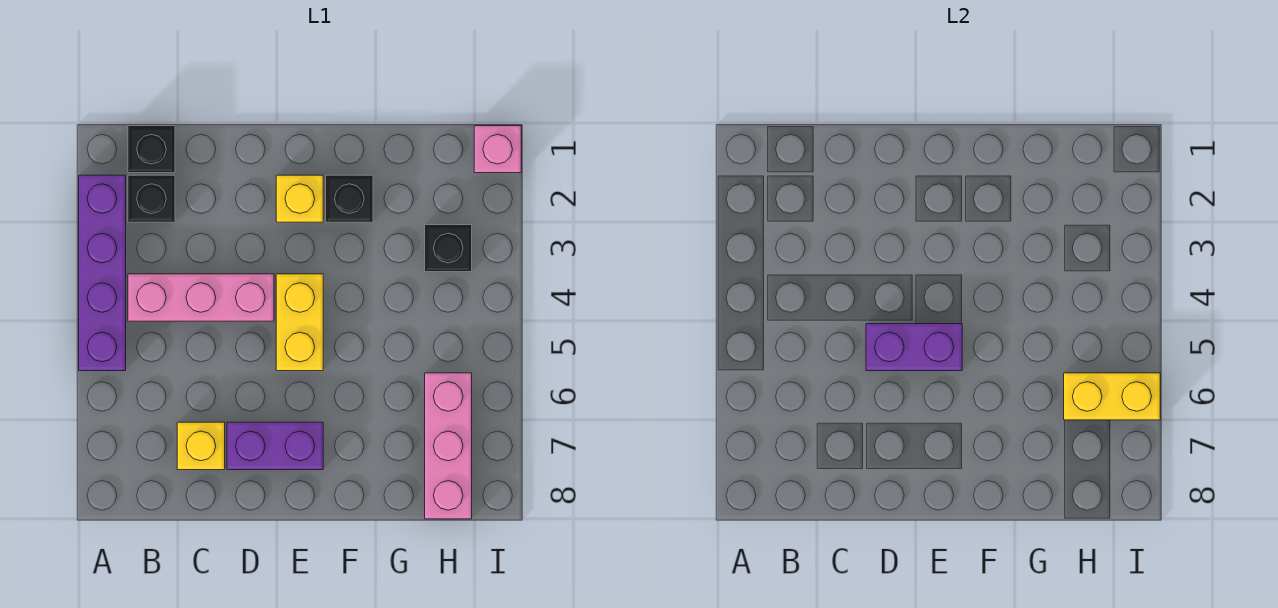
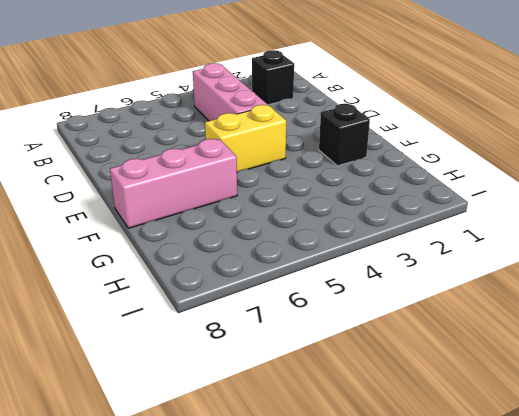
pink brick F6:F8 level 1 -> pink brick H6:H8 level 1
none -> purple brick A2:A5 level 1
none -> black brick B1 level 1
none -> yellow brick C7 level 1

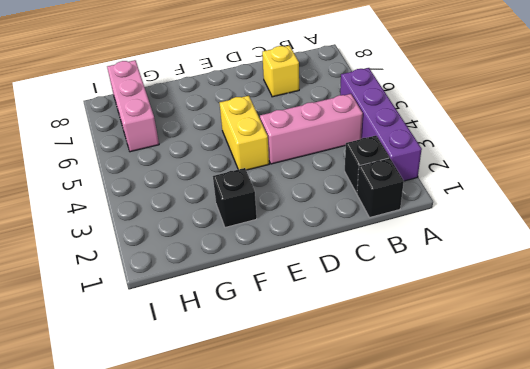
none -> purple brick D7:E7 level 1
none -> yellow brick E2 level 1
none -> black brick H3 level 1

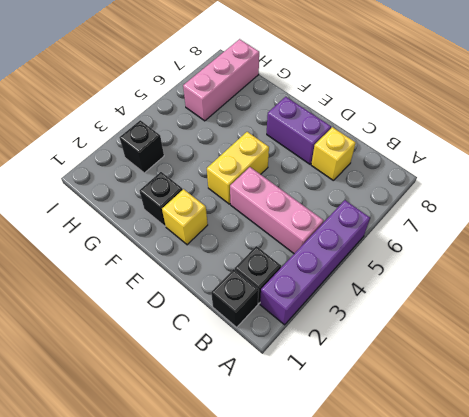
none -> pink brick I1 level 1
none -> purple brick D5:E5 level 2
none -> yellow brick H6:I6 level 2

